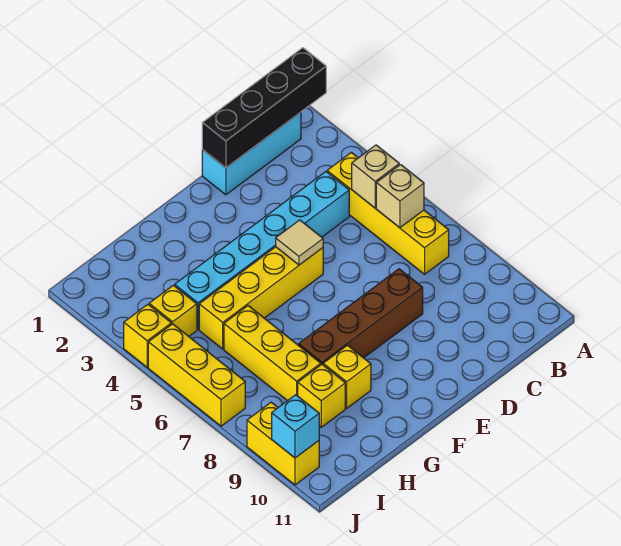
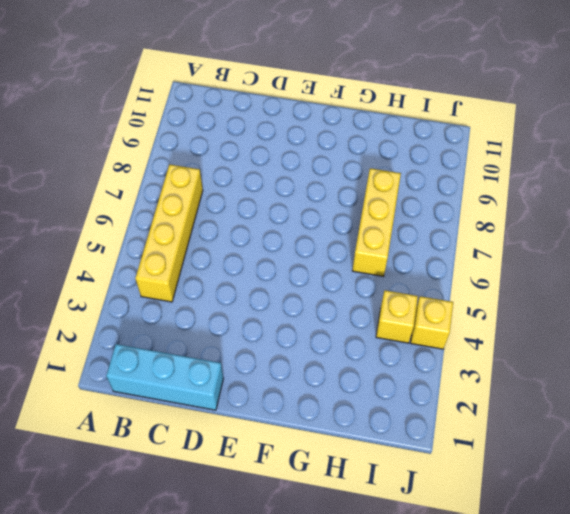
none -> cyan brick C4:H4 level 1
none -> brown brick D8:G8 level 1
none -> yellow brick E5:H5 level 1

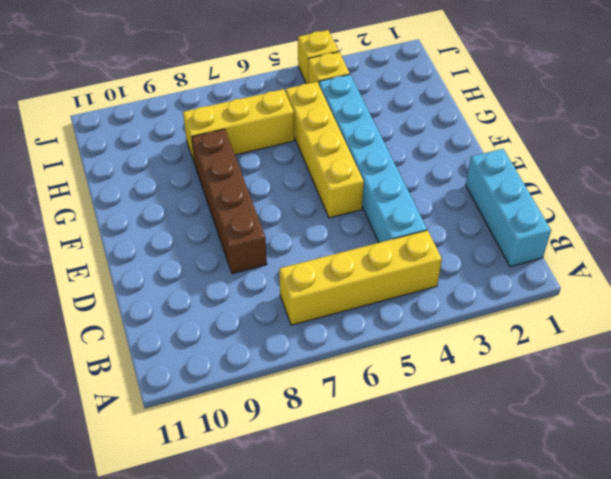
none -> yellow brick G9 level 1
none -> yellow brick H9 level 1
none -> yellow brick J5:J7 level 1

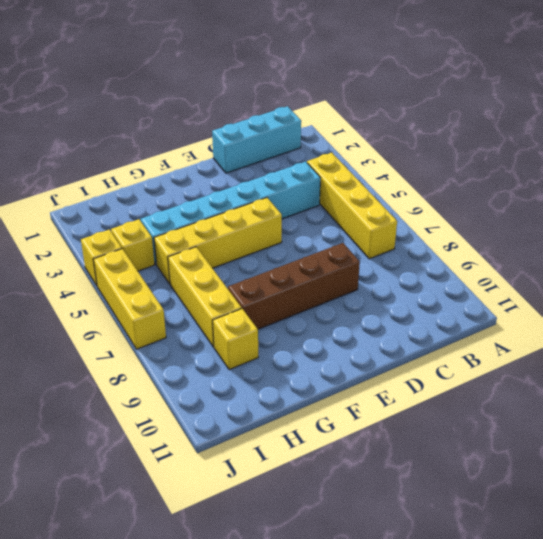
none -> yellow brick G9 level 1
none -> yellow brick J9:J10 level 1
none -> black brick A1:D1 level 2

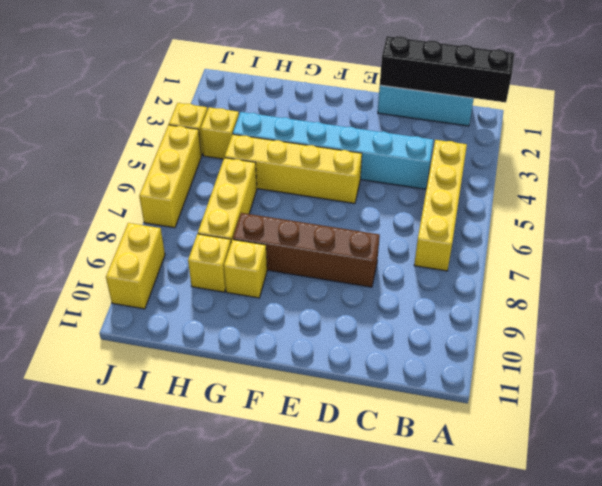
none -> tan brick B5 level 2
none -> tan brick B6 level 2
none -> tan tile E5 level 2

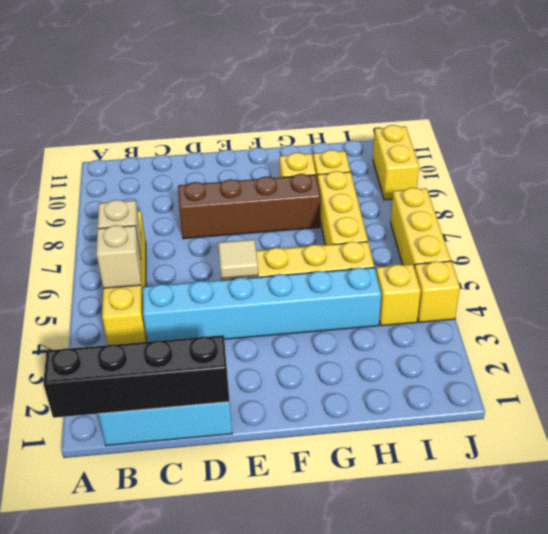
none -> cyan brick J10 level 2

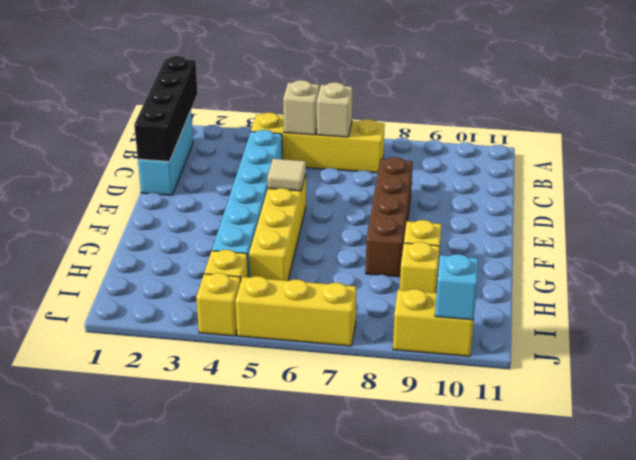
none -> yellow brick H6:H8 level 1

